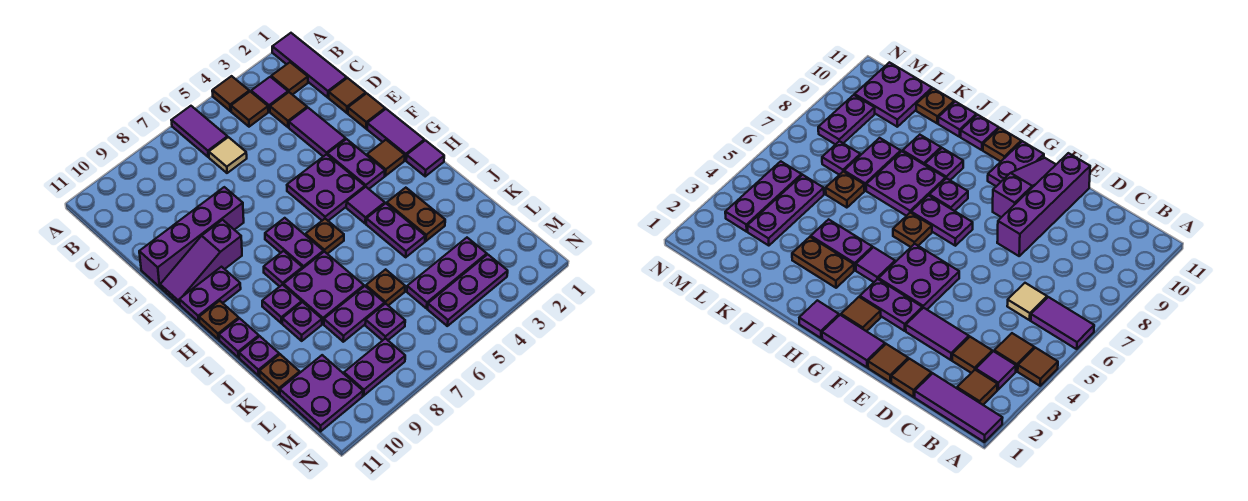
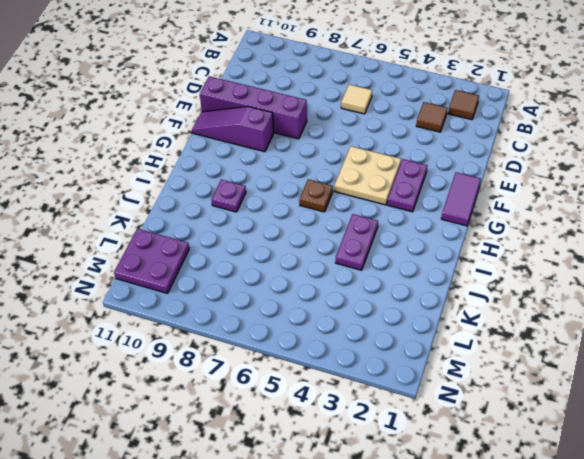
tan plate F4:G5 level 1 -> purple plate F4:G5 level 1
none -> purple tile A1:C1 level 1
none -> brown tile A4 level 1
none -> purple tile A6:B6 level 1
none -> purple tile B3 level 1

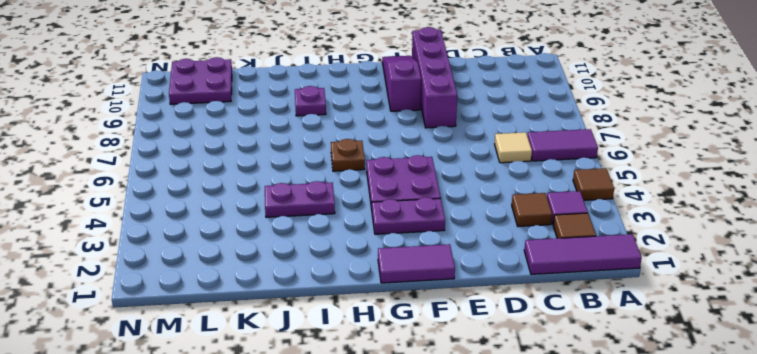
none -> brown tile B4 level 1
none -> brown tile D1 level 1
none -> purple tile D3:E3 level 1
none -> brown tile E1 level 1

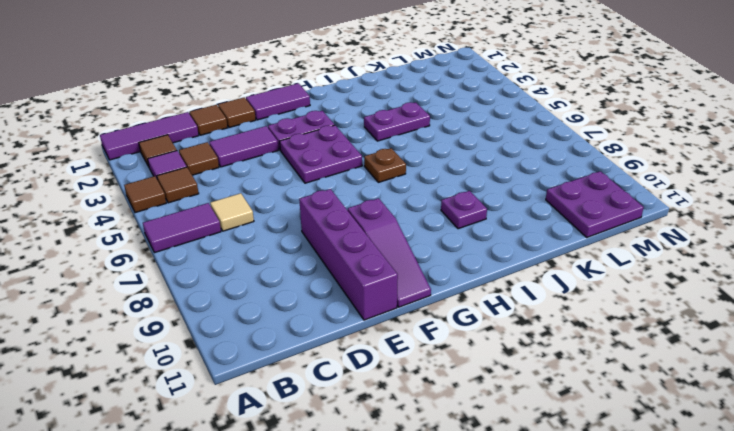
none -> brown tile G2 level 1
none -> purple plate G7:H7 level 1
none -> purple plate G10:G11 level 1
none -> purple tile H1 level 1

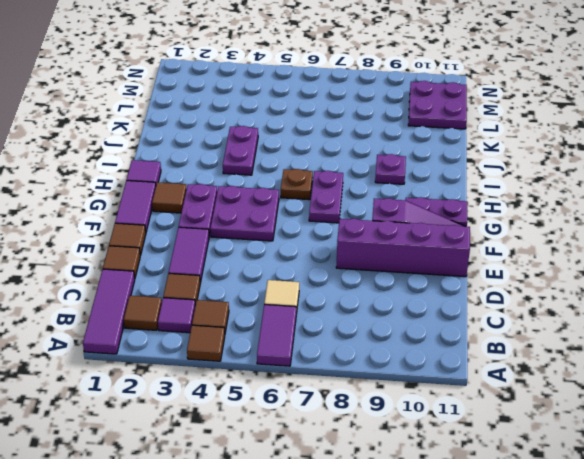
none -> purple tile H4 level 1
none -> purple plate H8 level 1
none -> brown plate H11 level 1
none -> brown plate I3:J3 level 1

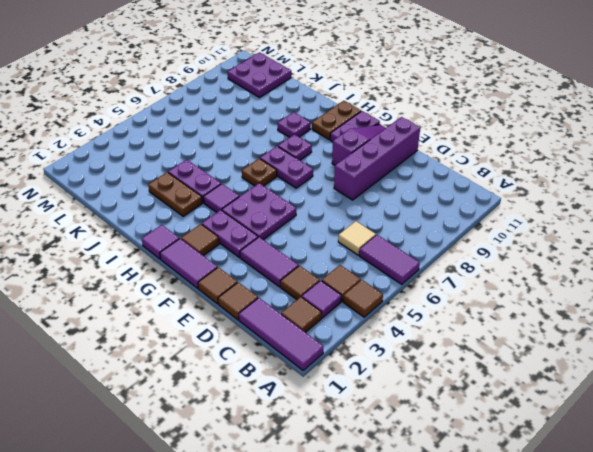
brown plate H10:H11 level 1 -> brown plate H11 level 1
none -> purple plate I7:J8 level 1
none -> purple plate I11 level 1
none -> purple plate J9 level 1
none -> purple plate J11 level 1

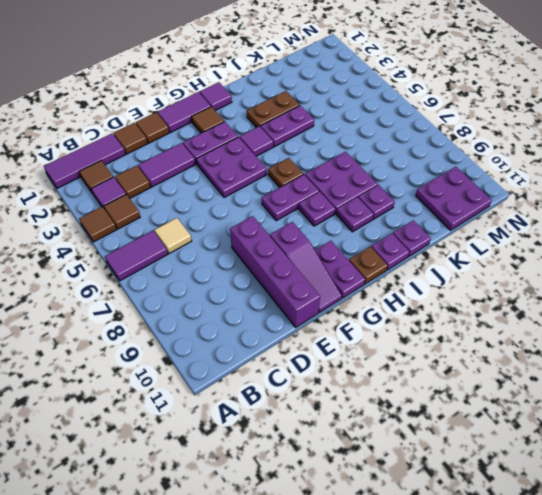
none -> brown plate K6 level 1
none -> purple plate K7:K8 level 1
none -> brown plate K11 level 1
none -> purple plate L3:L5 level 1

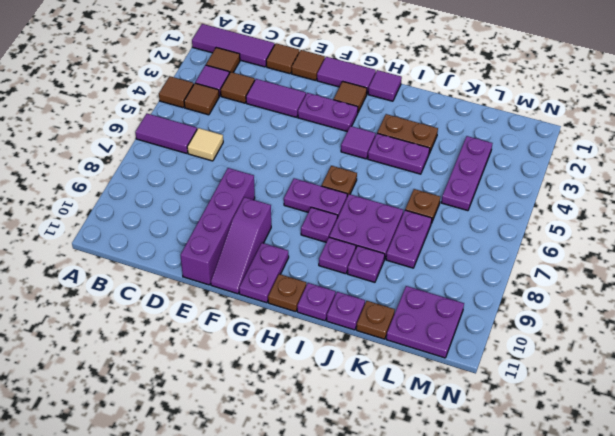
none -> purple plate F4:G5 level 1
none -> purple plate L7 level 1
none -> purple plate M3:M5 level 1
none -> purple plate M8:M9 level 1

